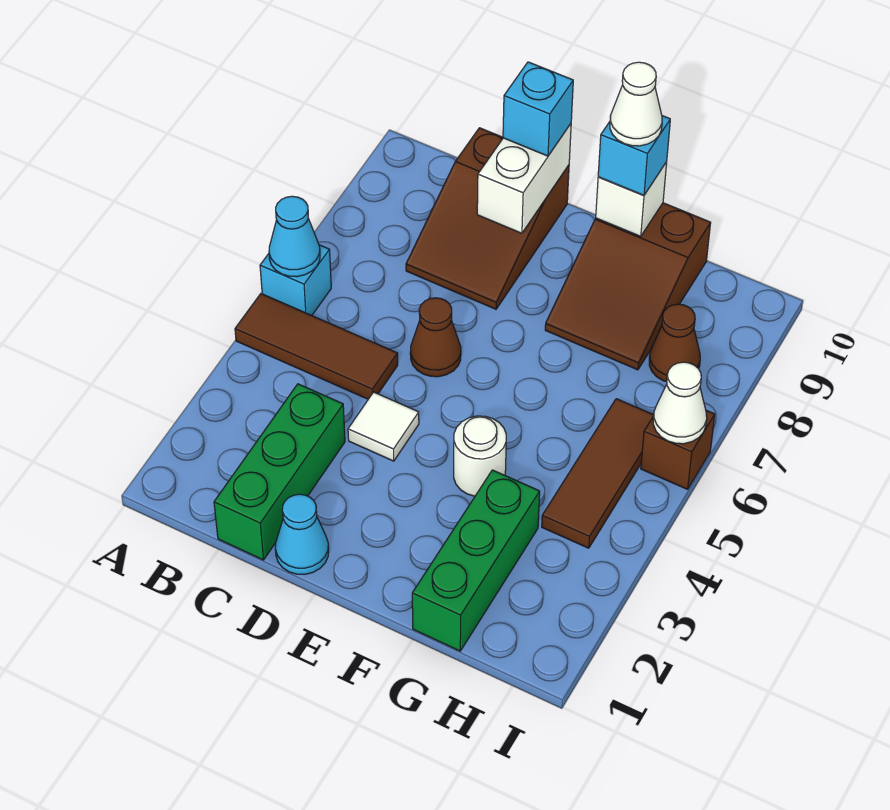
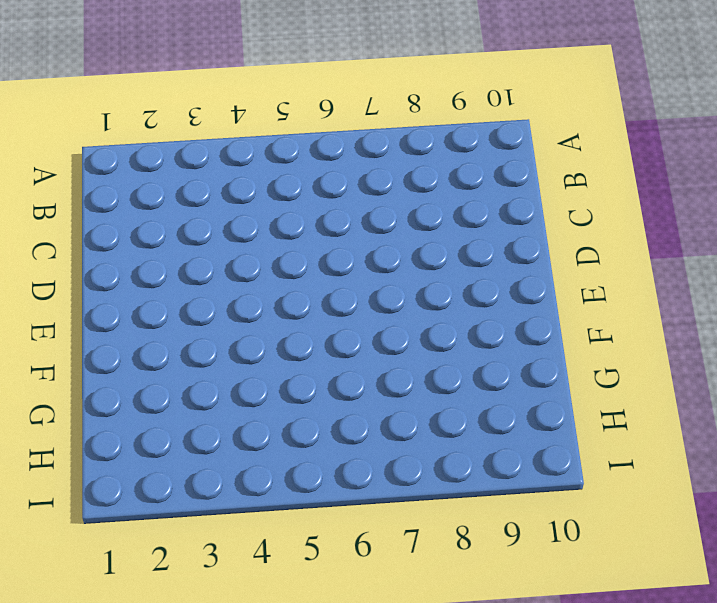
none -> brown tile A5:C5 level 1
none -> cyan brick A6 level 1
none -> green brick C1:C3 level 1

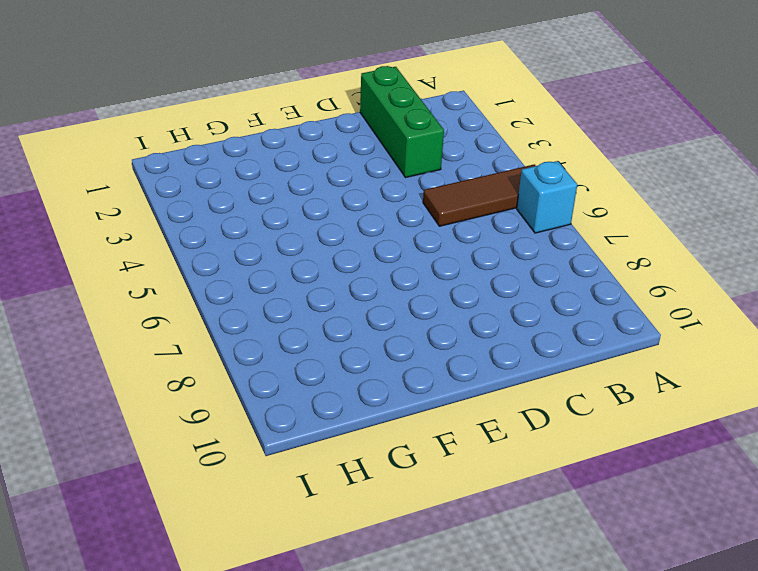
none -> brown slope C8:D10 level 1 top 10
none -> cyan cone D1 level 1
none -> white tile D4 level 1

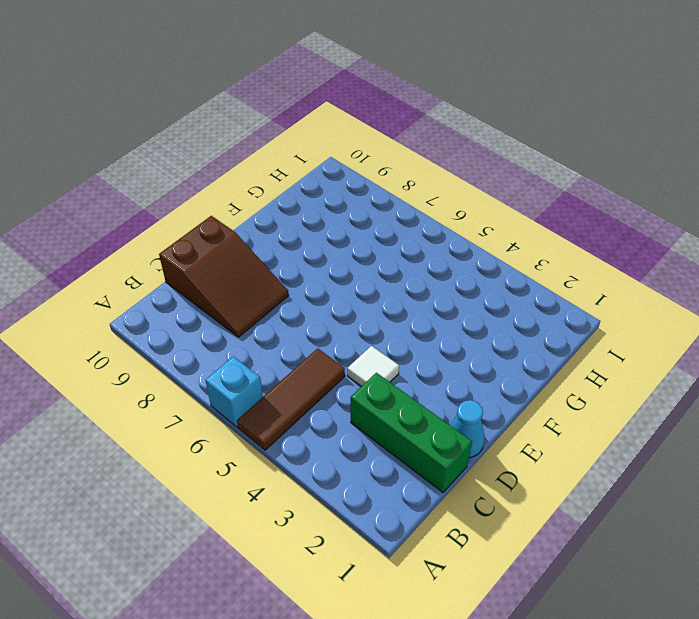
none -> brown cone D6 level 1
none -> white round brick F4 level 1
none -> brown slope F8:G10 level 1 top 10

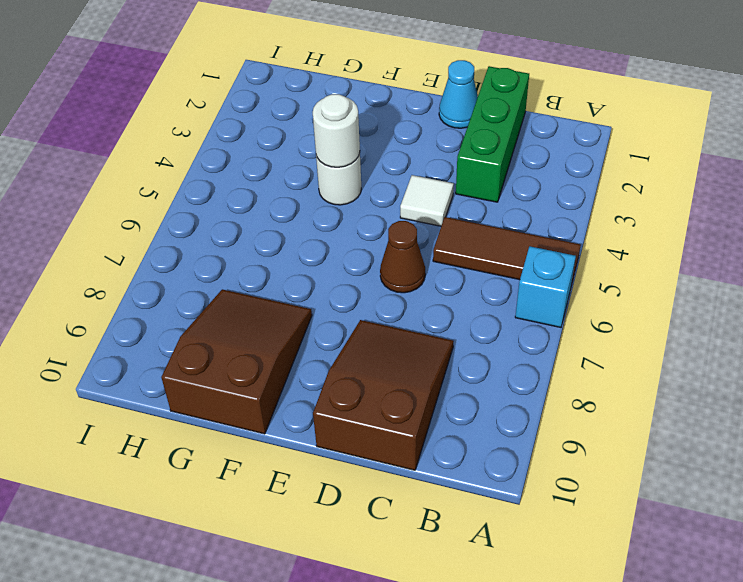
white round brick F4 level 2 -> none
none -> green brick G1:G3 level 1
none -> brown tile H4:H6 level 1
none -> brown cone H8 level 1

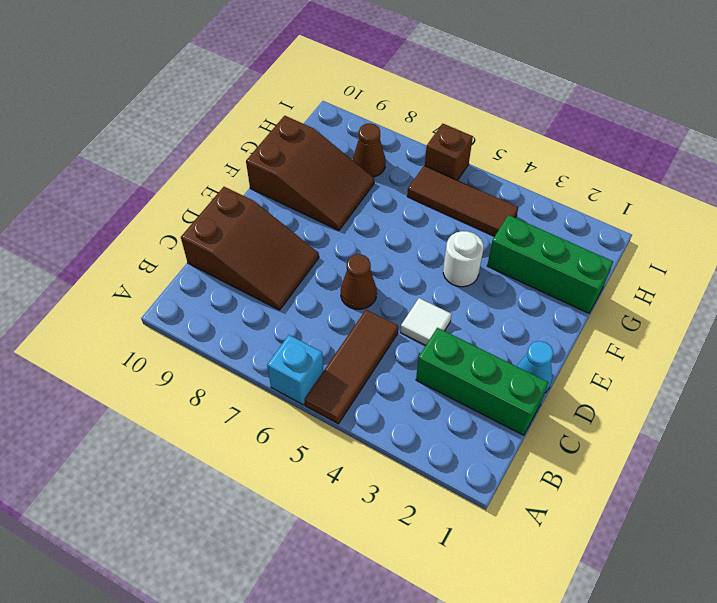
none -> cyan cone A6 level 2
none -> white brick D9:D10 level 2
none -> white brick F10 level 2

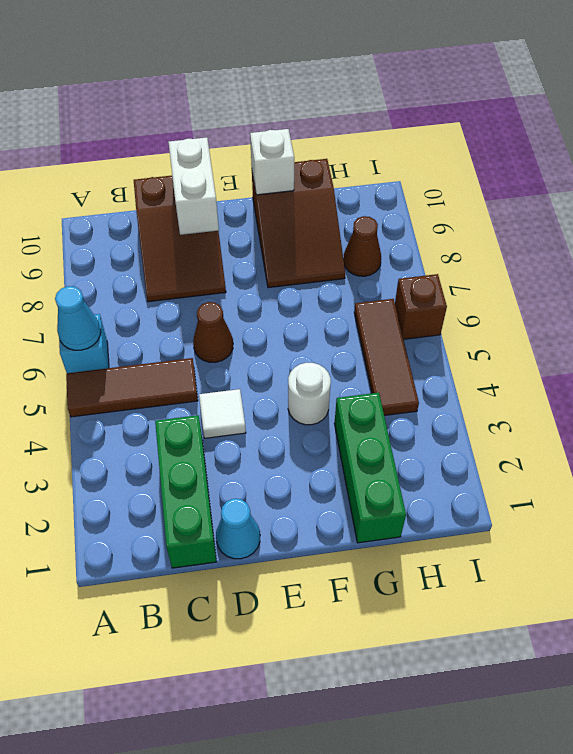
none -> white cone I6 level 2
none -> cyan brick D10 level 3
none -> cyan brick F10 level 3

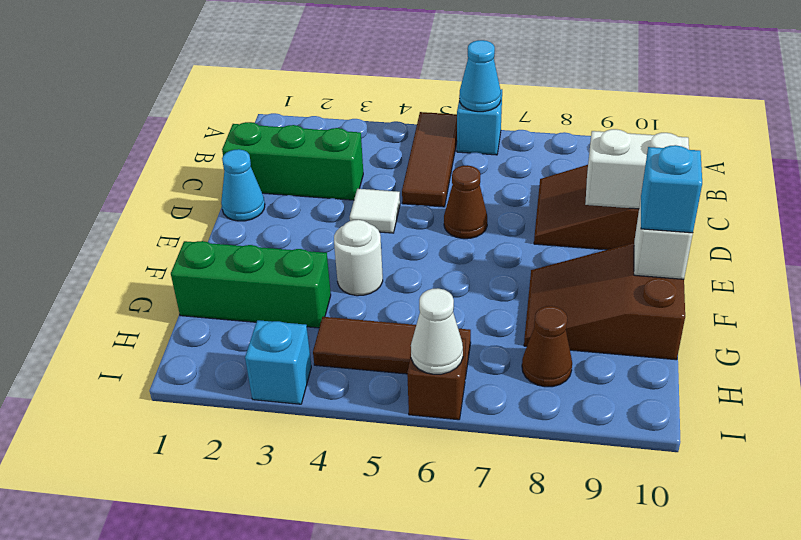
cyan brick I3 level 1 -> cyan brick D10 level 3
none -> white cone F10 level 4

